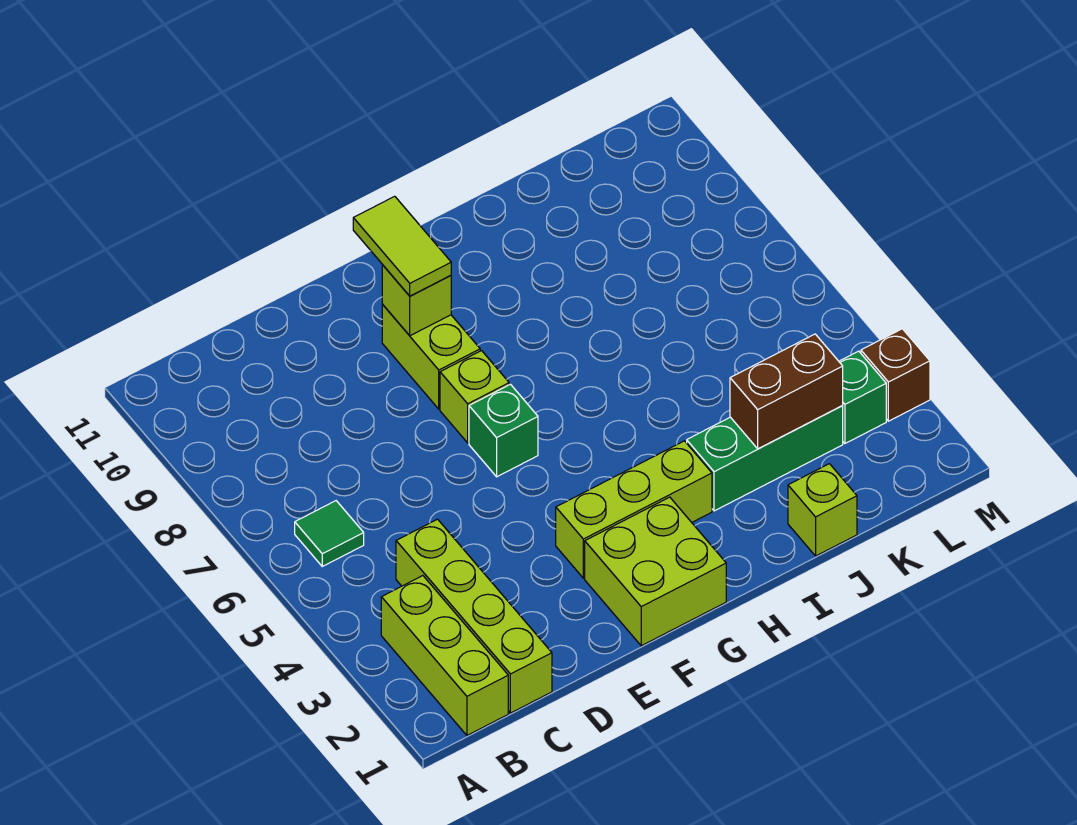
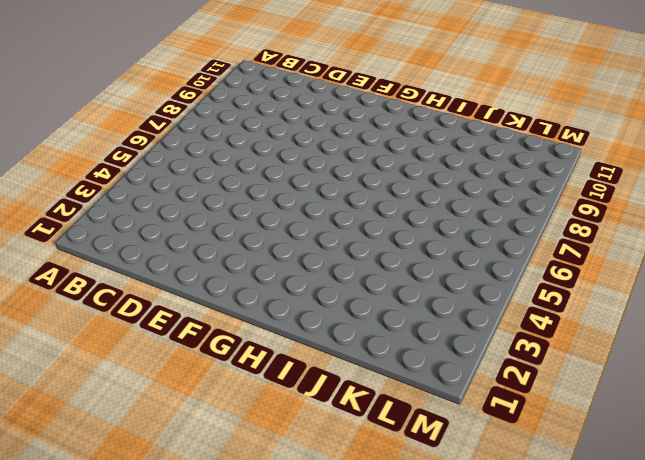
none -> lime brick B1:B3 level 1
none -> green tile B6 level 1
none -> lime brick C1:C4 level 1

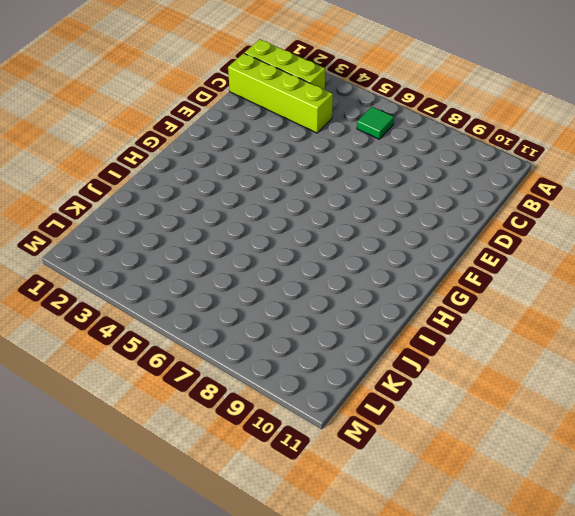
none -> lime brick F1:G2 level 1
none -> lime brick F3:H3 level 1
none -> green brick F6 level 1

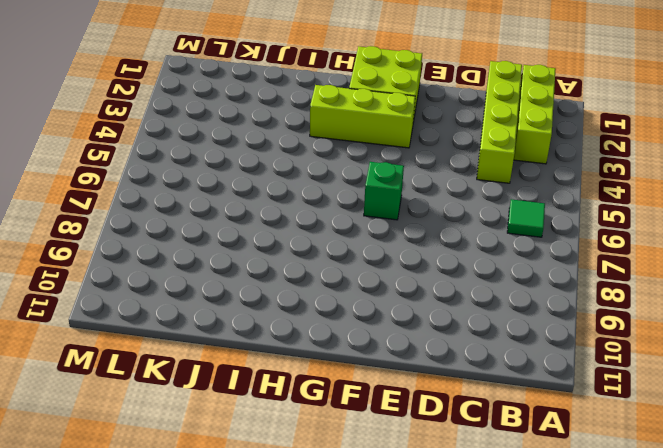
none -> lime brick F7 level 1
none -> lime brick F8:F9 level 1
none -> green brick I3:K3 level 1

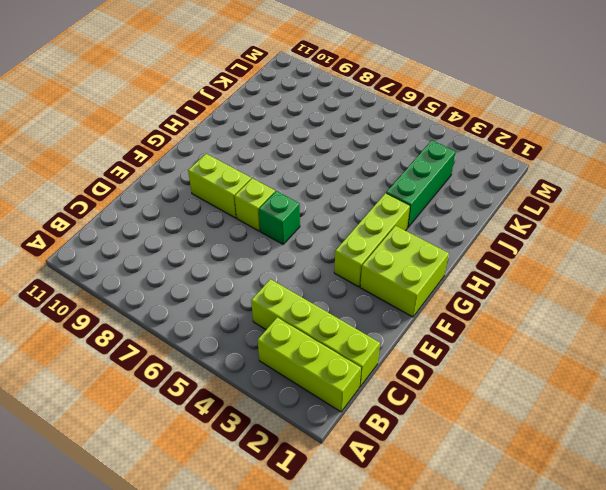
none -> green tile B6 level 1
none -> lime brick J1 level 1
none -> green brick L3 level 1

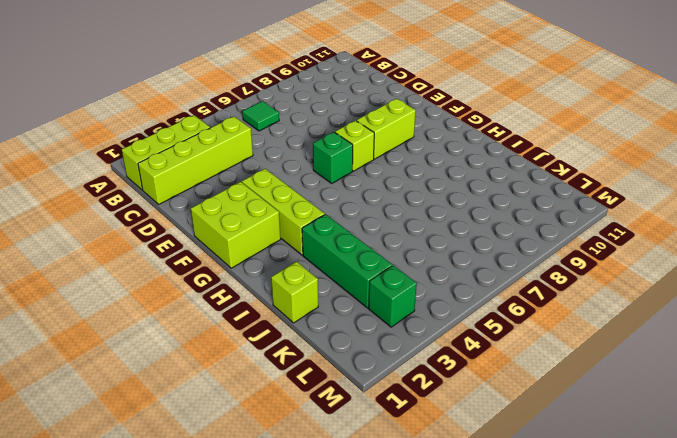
none -> brown brick M3 level 1
none -> lime brick F9 level 2
none -> brown brick J3:K3 level 2

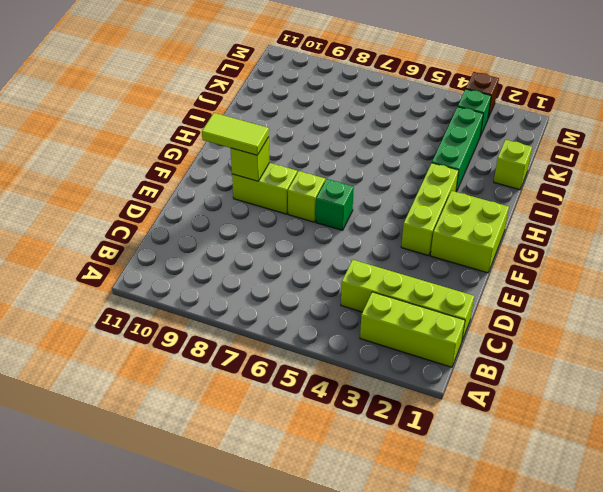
none -> green tile B6 level 1
none -> brown brick J3:K3 level 2

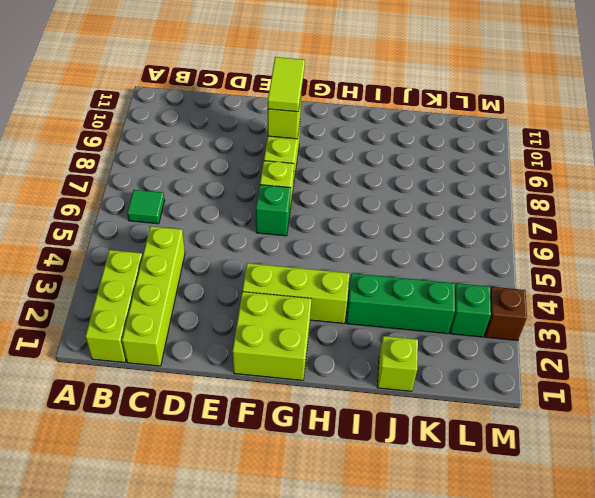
none -> brown brick J3:K3 level 2

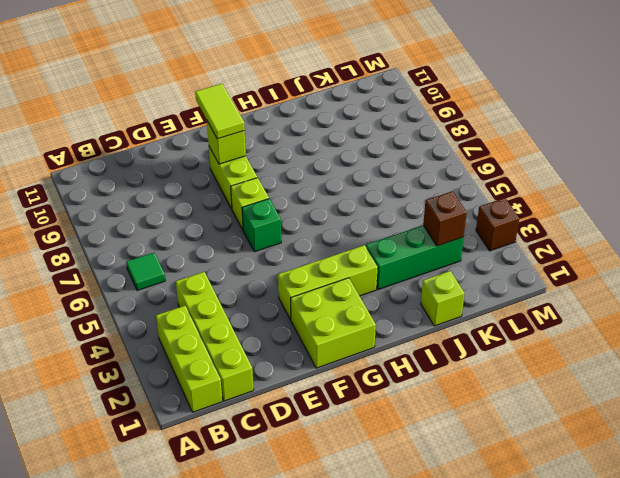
brown brick K3 level 2 -> brown brick J3:K3 level 2
none -> green brick L3 level 1

